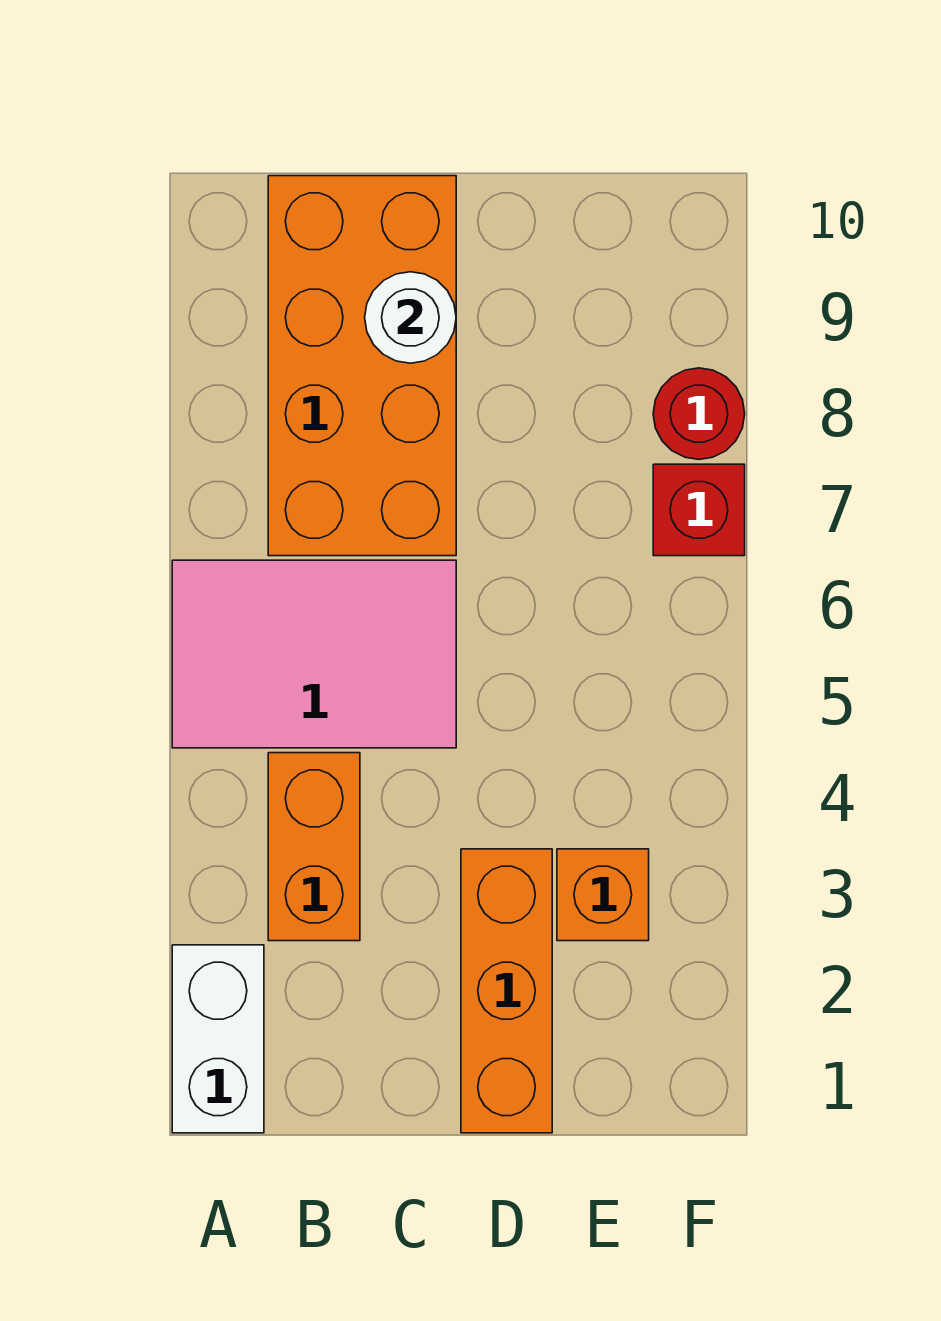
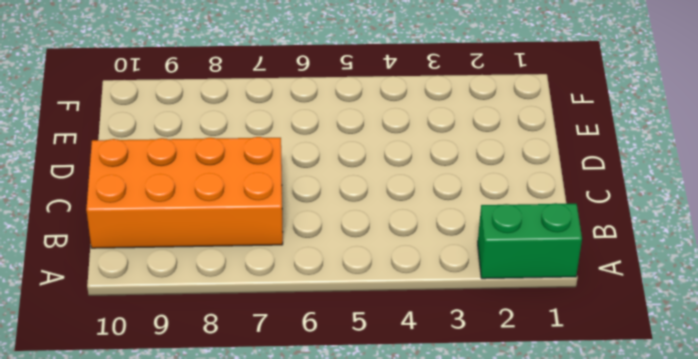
green brick A1:A2 level 1 -> white brick A1:A2 level 1
none -> pink tile A5:C6 level 1
none -> orange brick B3:B4 level 1

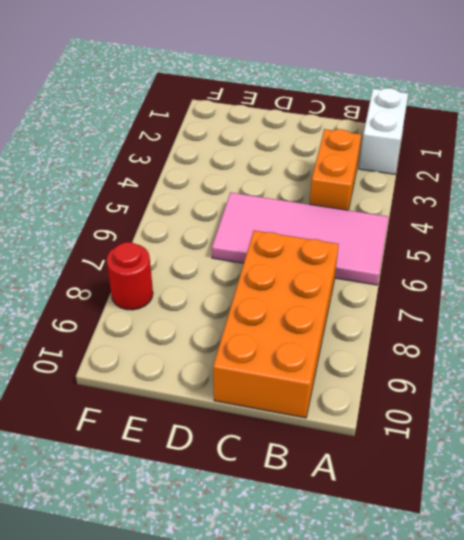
pink tile A5:D6 level 1 -> pink tile A5:C6 level 1
none -> orange brick D1:D3 level 1
none -> orange brick E3 level 1

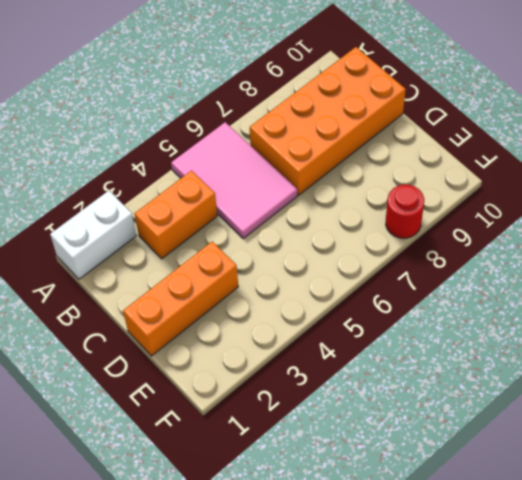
none -> orange brick E3 level 1
none -> red brick F7 level 1

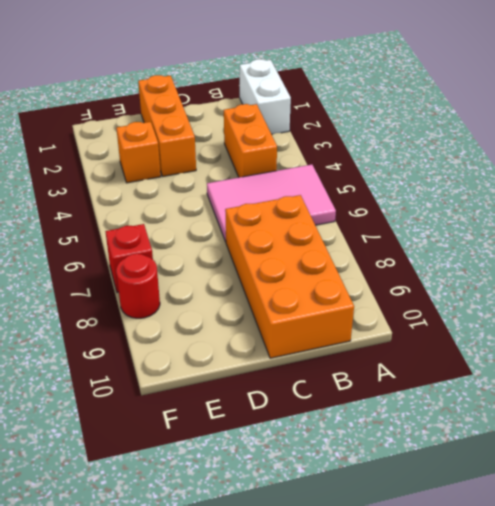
none -> white round brick C9 level 2

